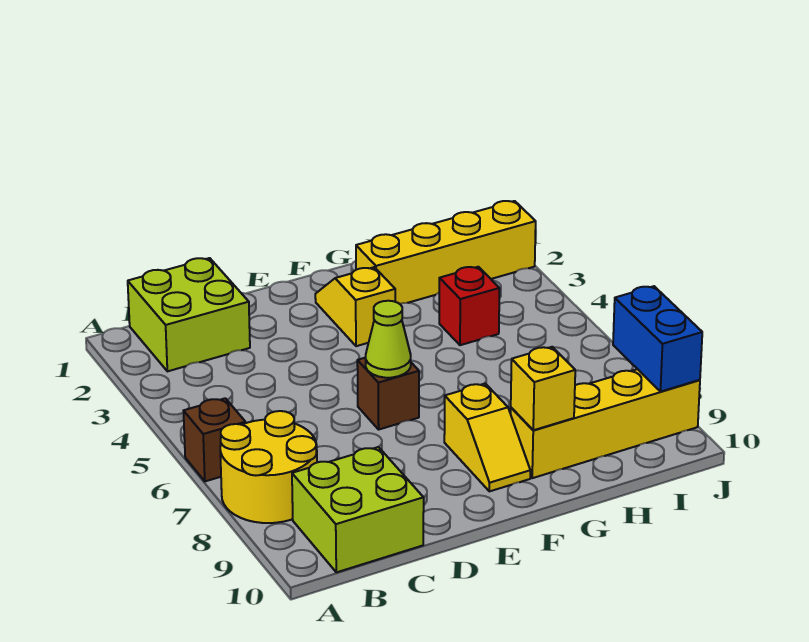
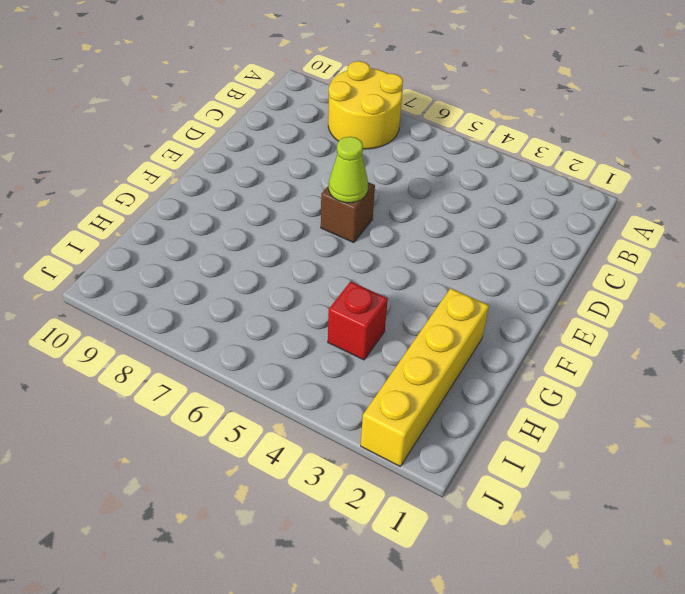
none -> brown brick A6 level 1
none -> lime brick B1:C2 level 1
none -> lime brick B9:C10 level 1

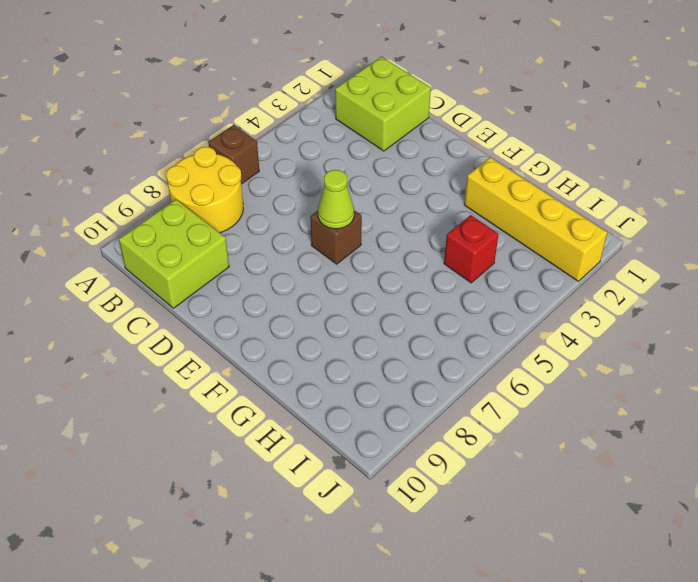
none -> yellow slope F2:F3 level 1 top 3
none -> yellow slope F8:F9 level 1 top 8
none -> yellow brick G9:J9 level 1

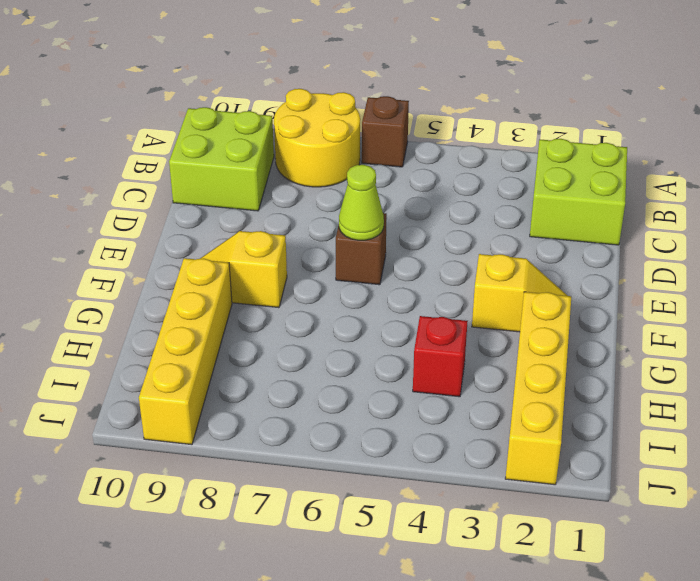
none -> yellow brick G9 level 2
none -> blue brick J8:J9 level 2

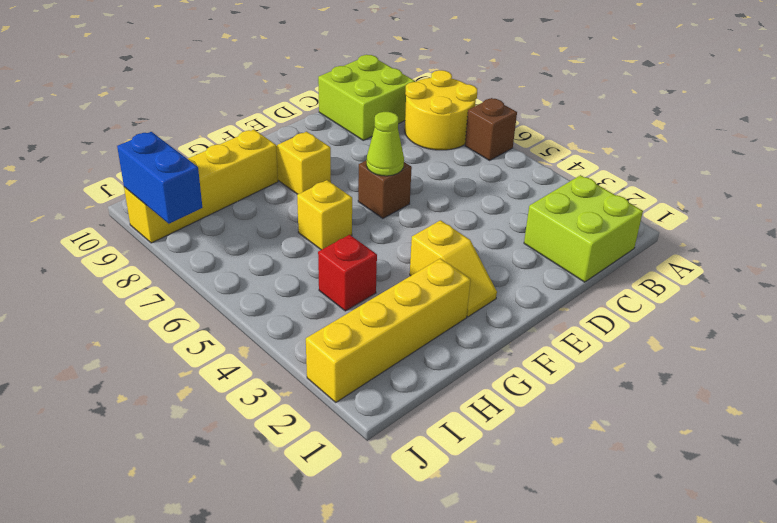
yellow brick G6 level 1 -> yellow brick G9 level 2

